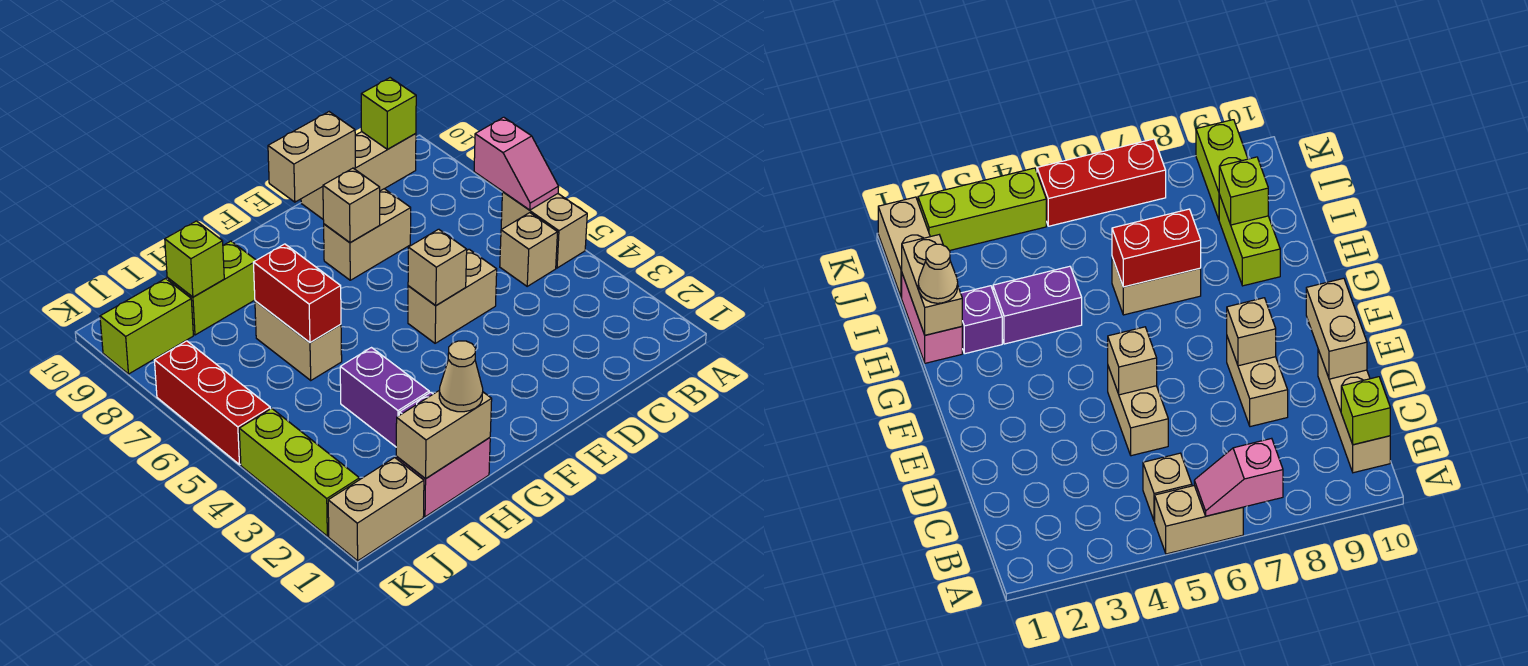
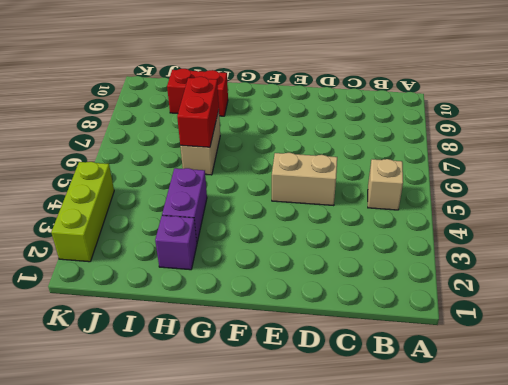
red brick H9:I9 level 1 -> lime brick H9:I9 level 1
none -> tan brick A5:A6 level 1
none -> tan brick B10:D10 level 1
none -> tan brick D8:E8 level 1

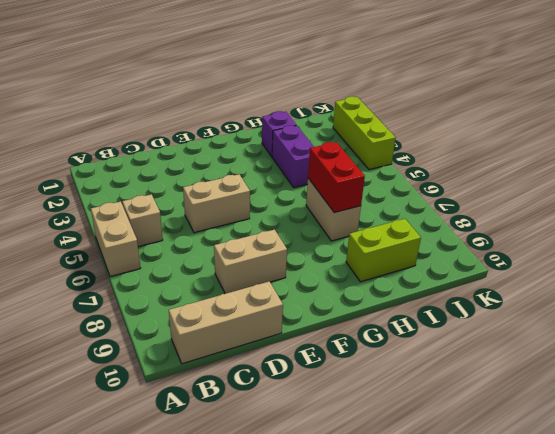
none -> pink brick H1:I1 level 1
none -> tan brick J1:K1 level 1
none -> lime brick J9:K9 level 1

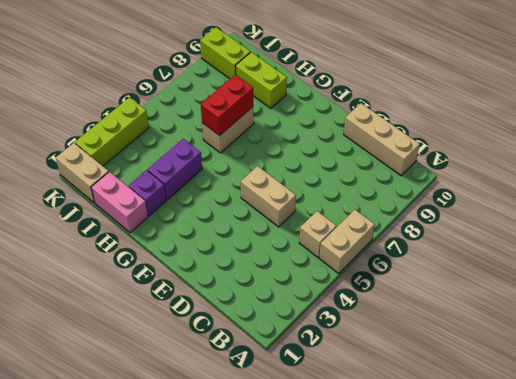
none -> tan brick D8:E8 level 1
none -> red brick K5:K7 level 1
none -> pink slope A6:A7 level 2 top 7

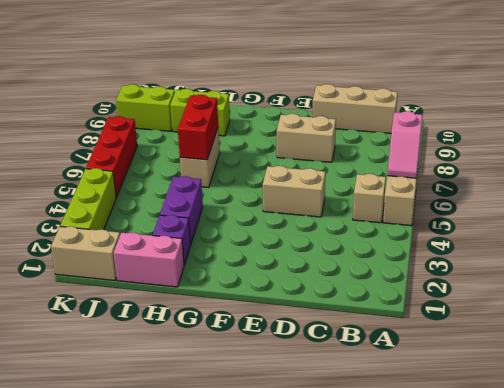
none -> lime brick B10 level 2
none -> tan brick D10:E10 level 2
none -> tan brick E5 level 2

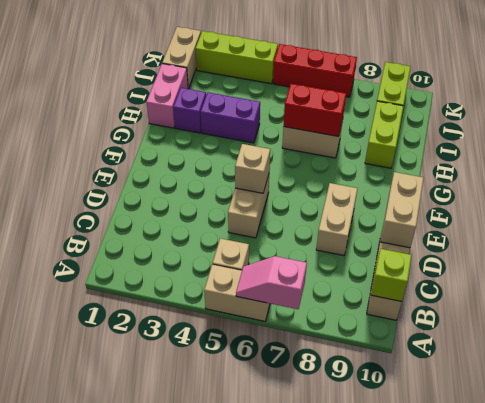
none -> tan brick E8 level 2
none -> tan brick H1:I1 level 2
none -> lime brick I9 level 2

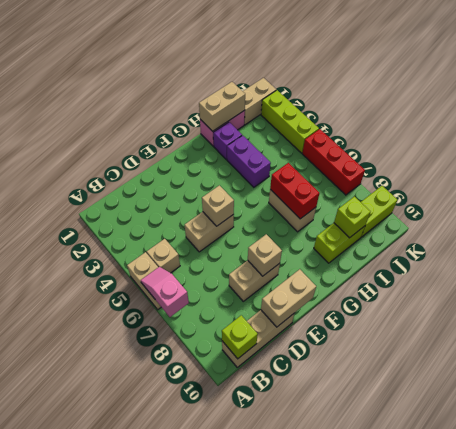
none -> tan cone H1 level 3

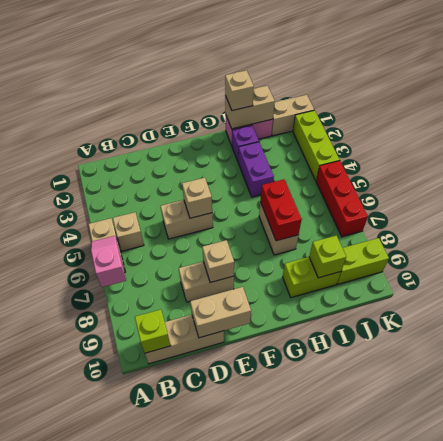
tan brick H1 level 3 -> tan cone H1 level 3

